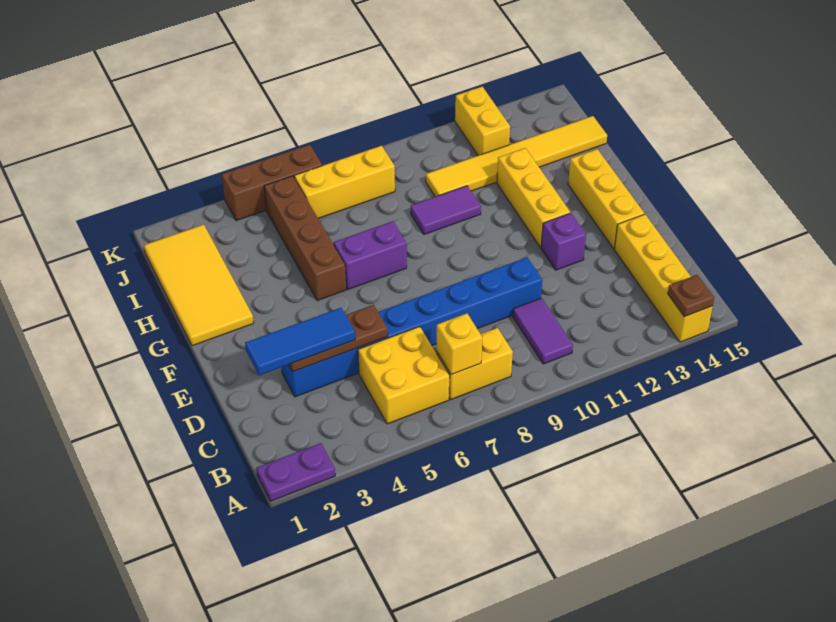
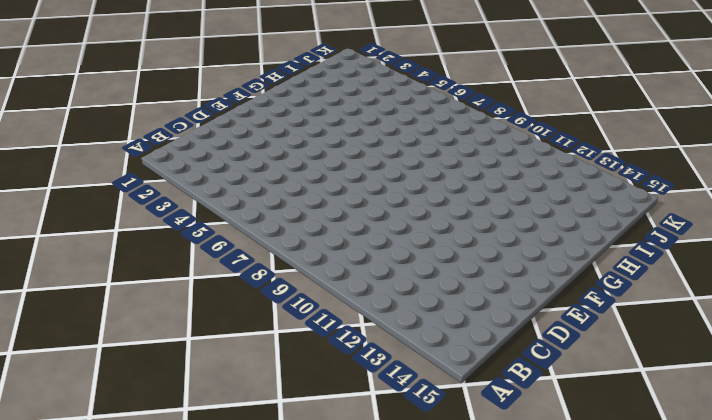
none -> purple plate A1:A2 level 1
none -> yellow brick A14:D14 level 1
none -> yellow brick B5:C6 level 1

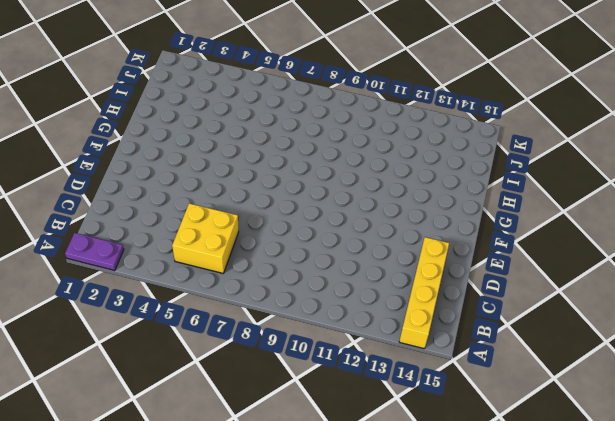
none -> yellow brick B7:B8 level 1
none -> purple tile B10:C10 level 1
none -> blue brick D3:D10 level 1

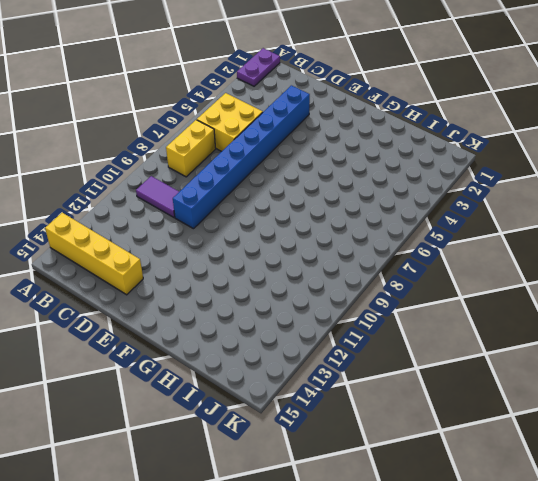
none -> purple brick E12 level 1
none -> yellow brick E14:G14 level 1
none -> yellow brick F12:H12 level 1

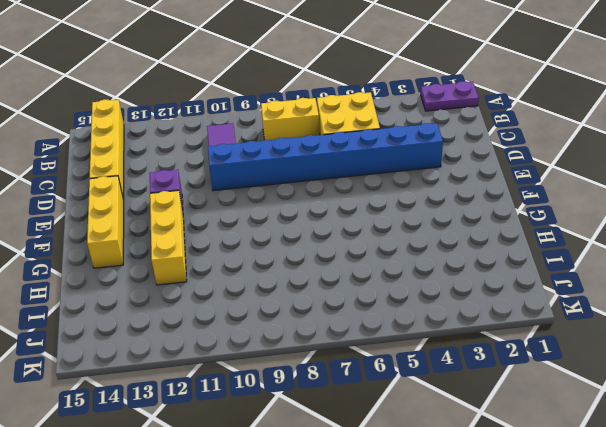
none -> yellow tile G1:J2 level 1
none -> brown brick G5:J5 level 1
none -> purple brick G6:G7 level 1

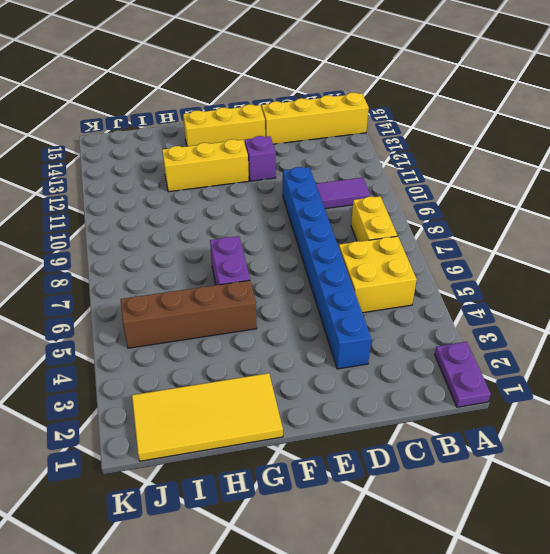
none -> purple tile H9:H10 level 1
none -> yellow tile I10:I15 level 1
none -> yellow brick J6:J8 level 1

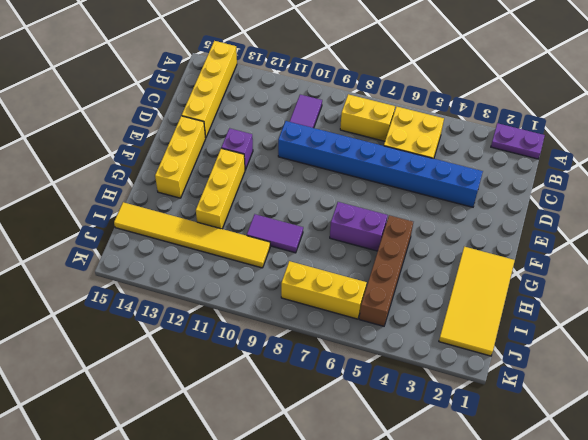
none -> yellow brick J12:K12 level 1
none -> brown brick K4:K6 level 1
none -> brown plate A14 level 2

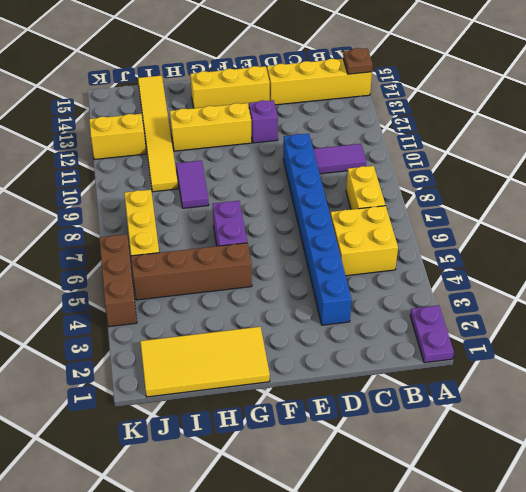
none -> yellow brick B7 level 2
none -> brown plate D3:D5 level 2
none -> blue tile D2:D4 level 3

